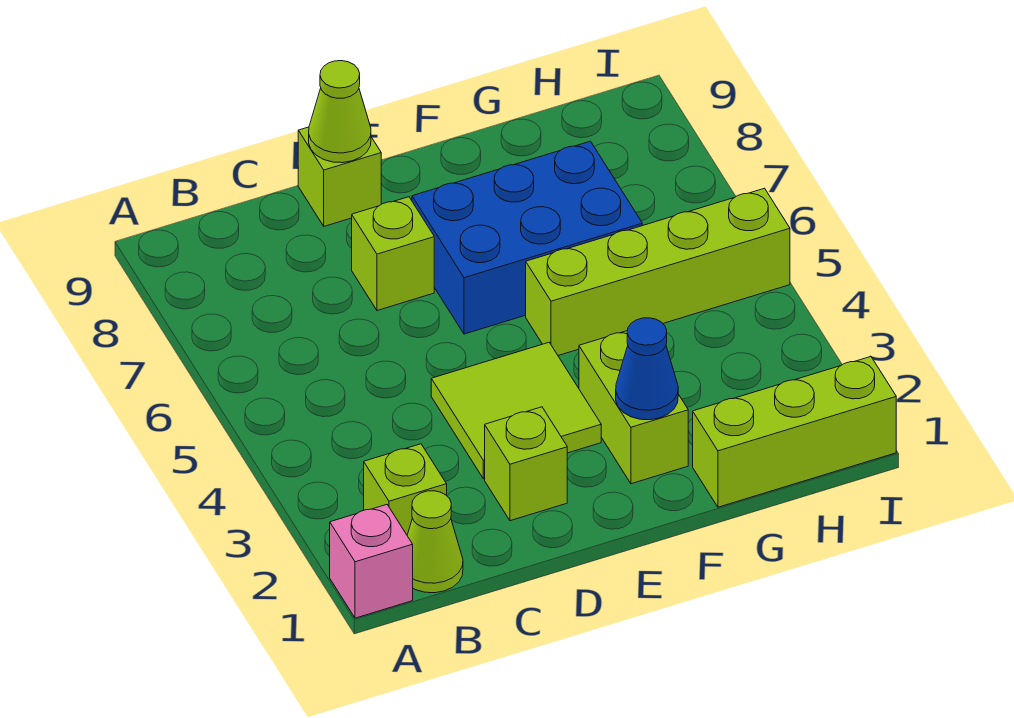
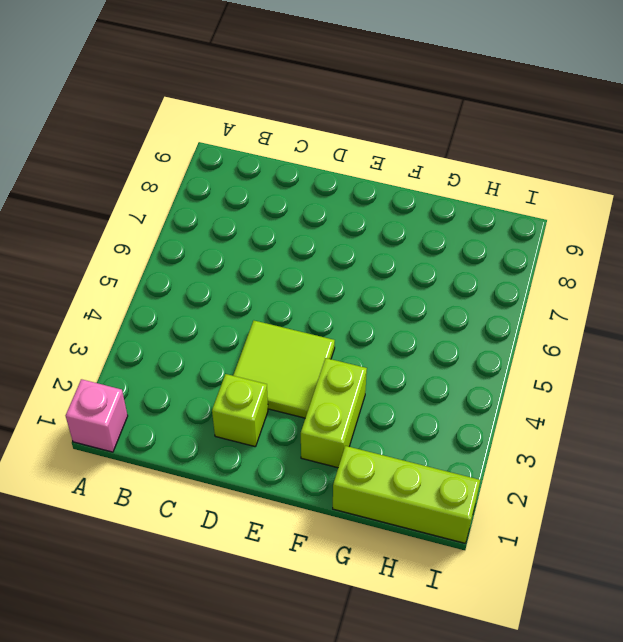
none -> lime cone B1 level 1
none -> lime brick B2 level 1
none -> lime brick D7 level 1

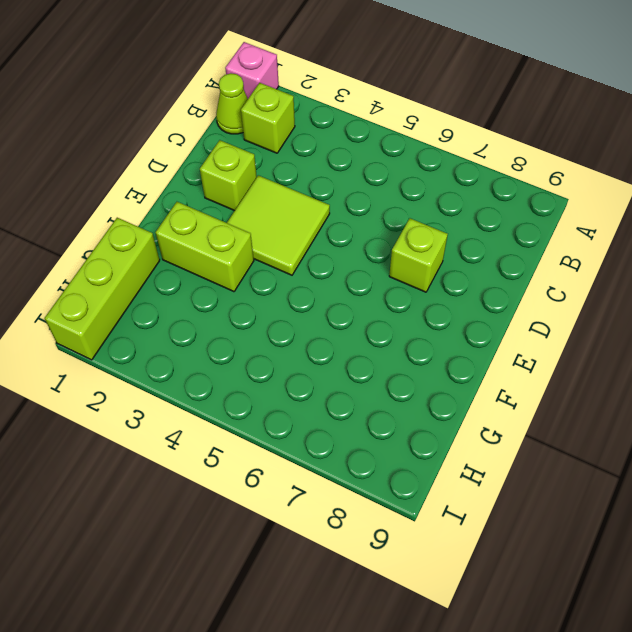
none -> lime brick D9 level 1
none -> blue brick E6:G7 level 1
none -> lime brick F5:I5 level 1

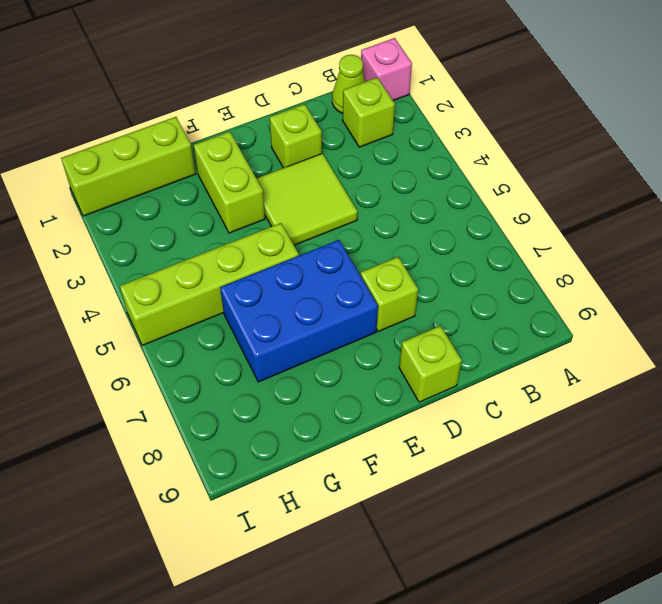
none -> lime cone D9 level 2
none -> blue cone F2 level 2

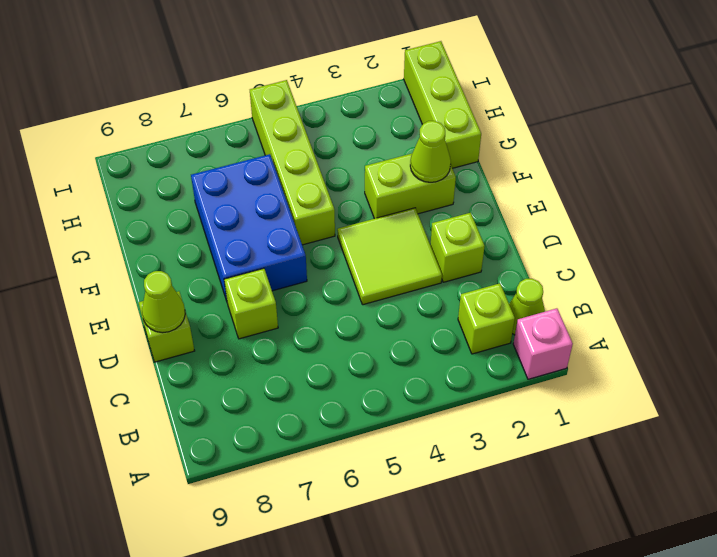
lime cone F2 level 2 -> blue cone F2 level 2

